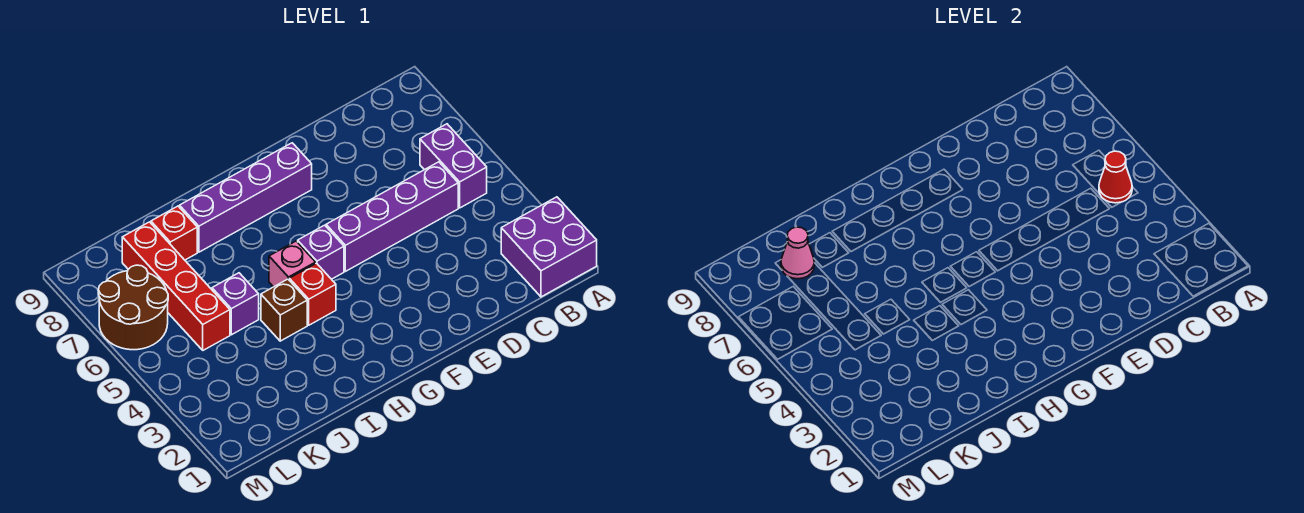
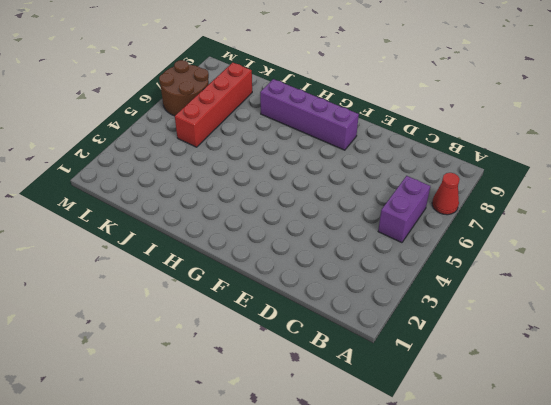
red cone A7 level 1 -> red cone B5 level 2
none -> purple brick A1:B2 level 1
none -> purple brick C5:F5 level 1
none -> purple brick G5 level 1

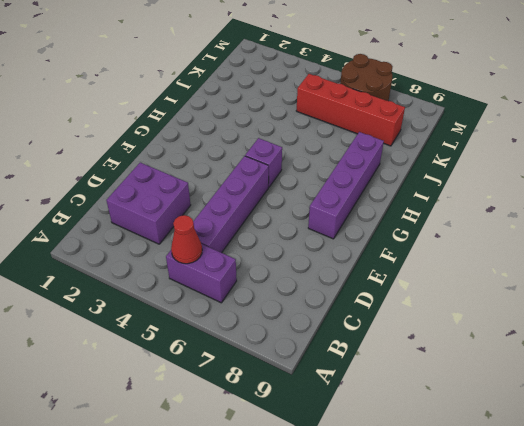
purple brick C2:D3 level 1 -> purple brick A1:B2 level 1
none -> red brick H4 level 1
none -> pink brick H5 level 1
none -> brown brick I4 level 1

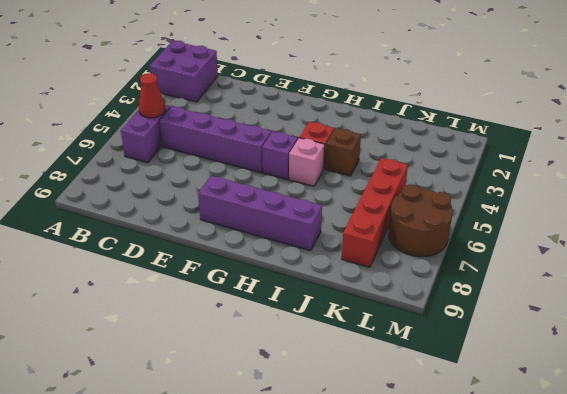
none -> purple brick J5 level 1
none -> red brick J8 level 1
none -> pink cone K8 level 2

